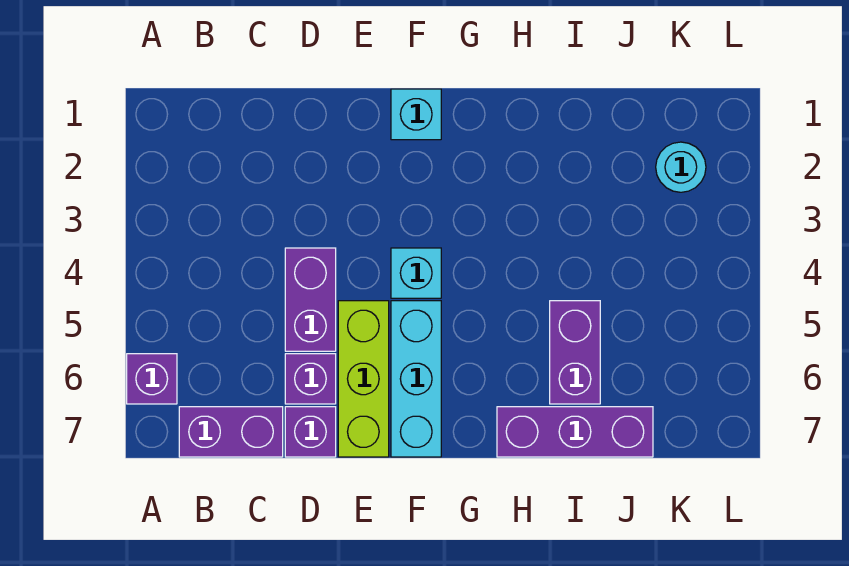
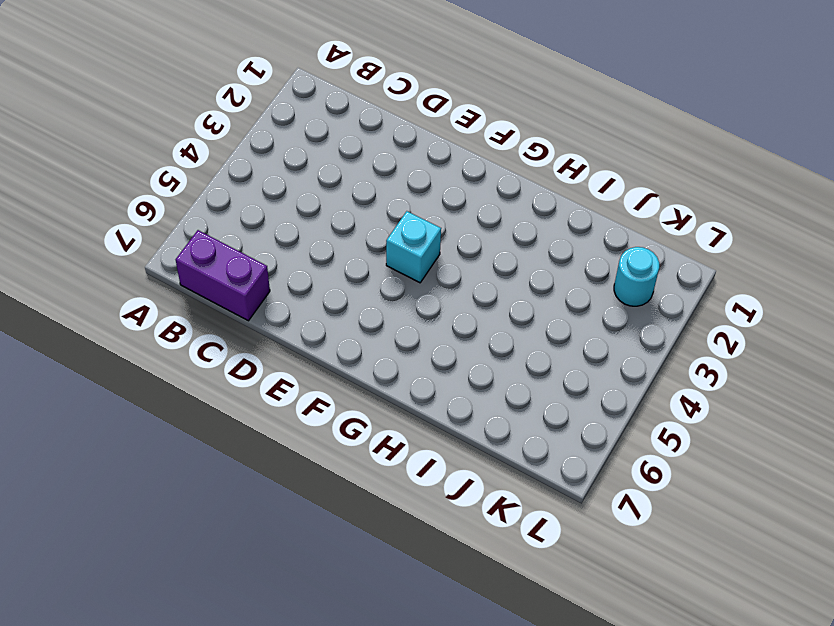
none -> purple brick A6 level 1
none -> purple brick D4:D5 level 1
none -> purple brick D6 level 1

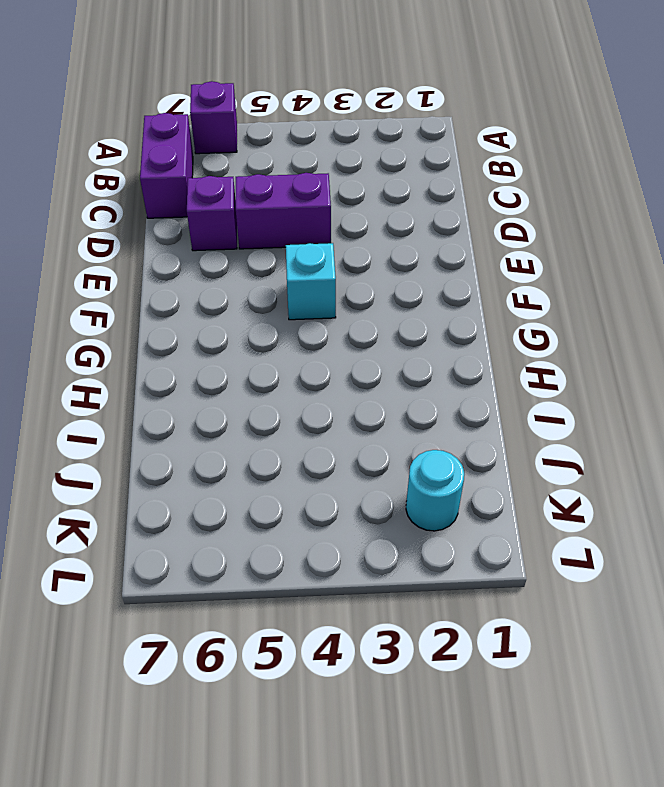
none -> purple brick D7 level 1
none -> lime brick E5:E7 level 1
none -> cyan brick F1 level 1

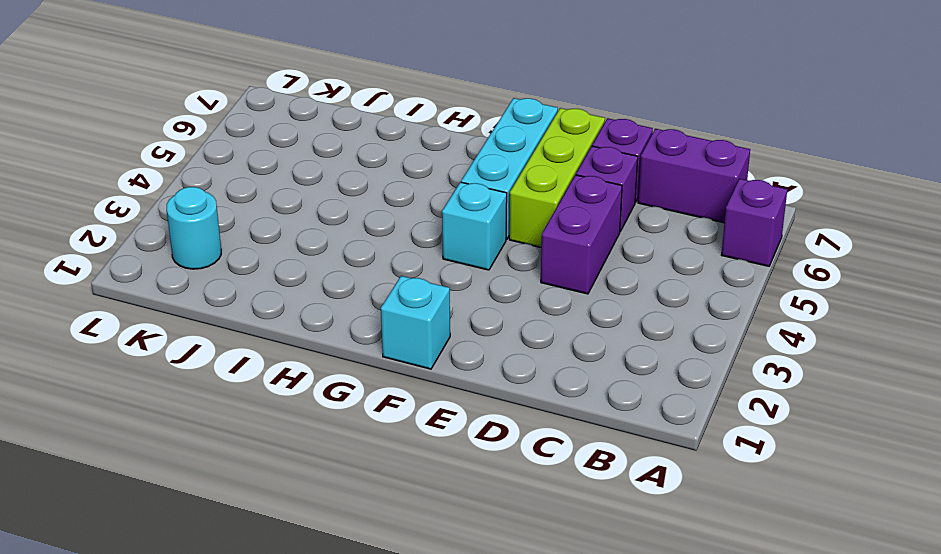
none -> purple brick H7:J7 level 1
none -> purple brick I5:I6 level 1

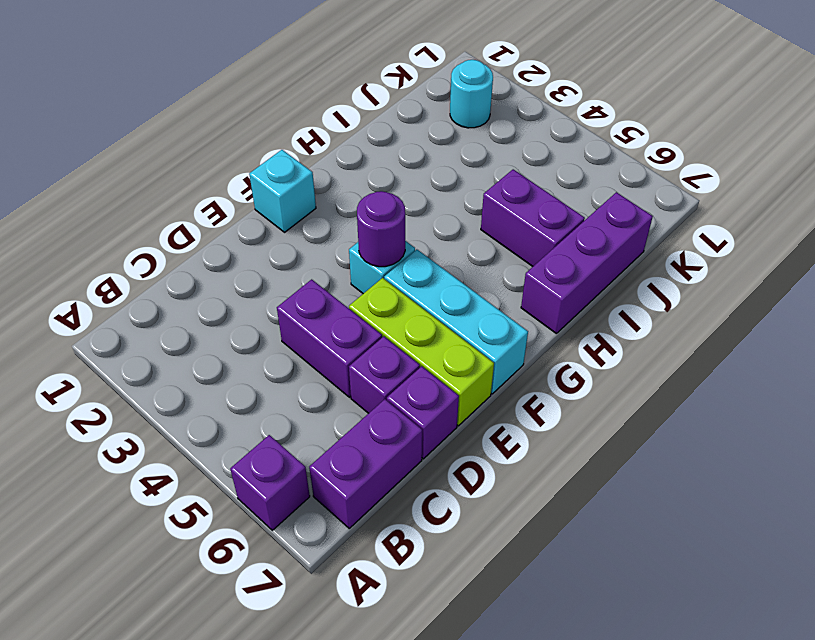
purple round brick F4 level 2 -> none

